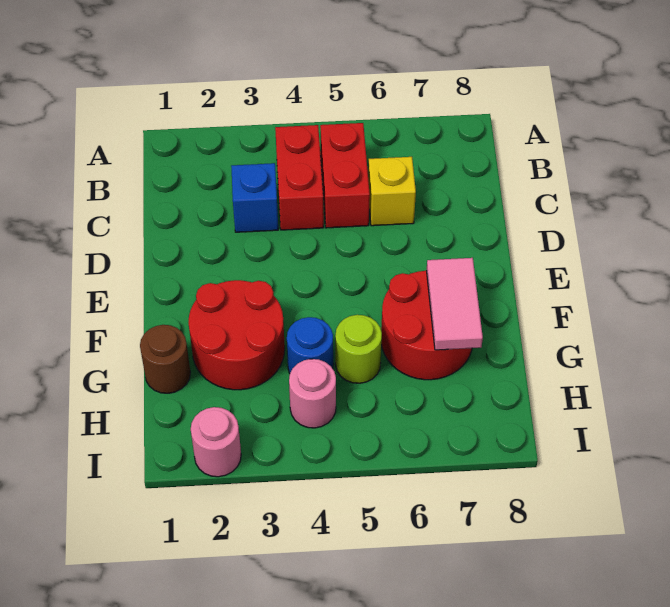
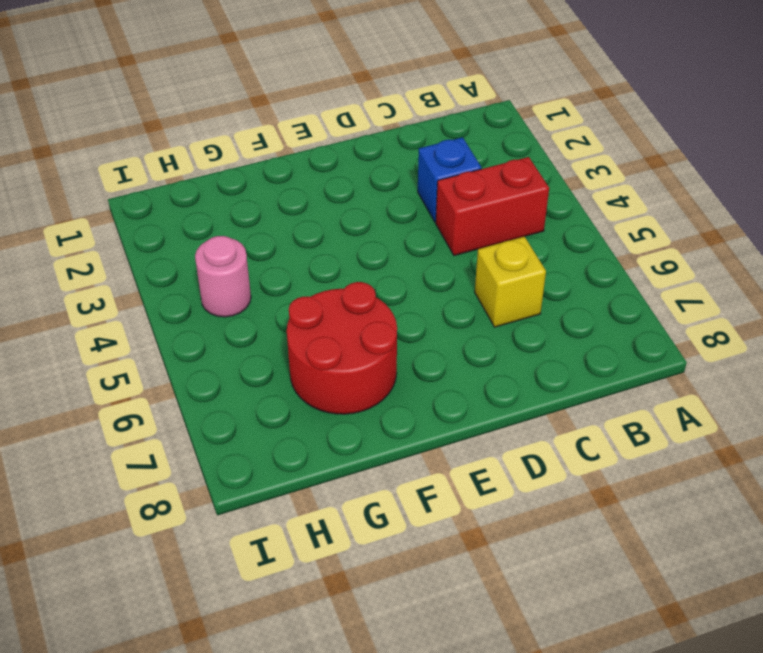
none -> red brick B5:C5 level 1
none -> red round brick F2:G3 level 1
none -> brown round brick G1 level 1

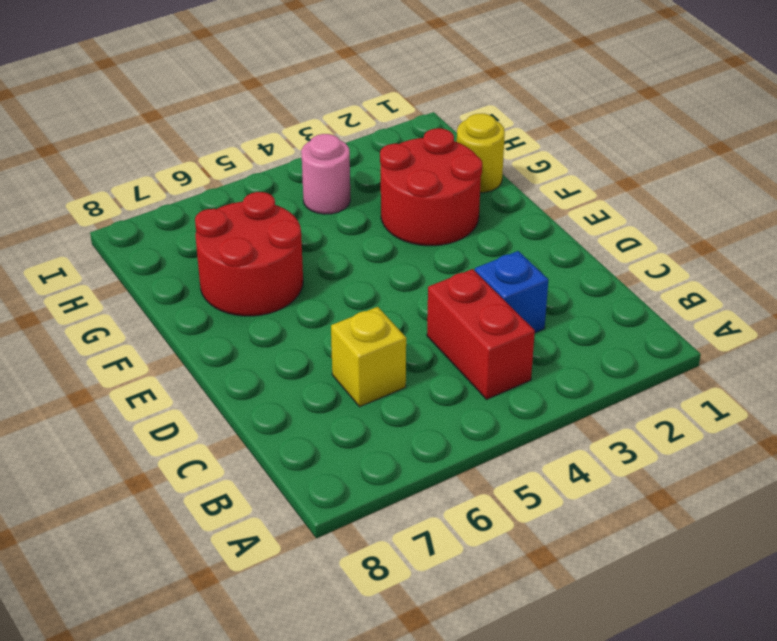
yellow round brick G1 level 1 -> brown round brick G1 level 1
none -> red brick B5:C5 level 1
none -> blue round brick G4 level 1
none -> lime round brick G5 level 1

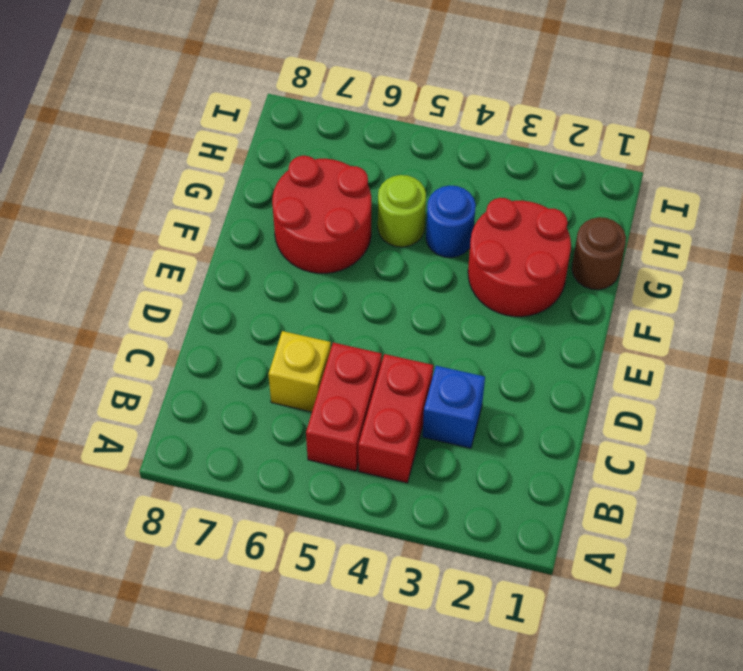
none -> pink round brick H4 level 1
none -> pink round brick I2 level 1
none -> pink tile F7:G7 level 2

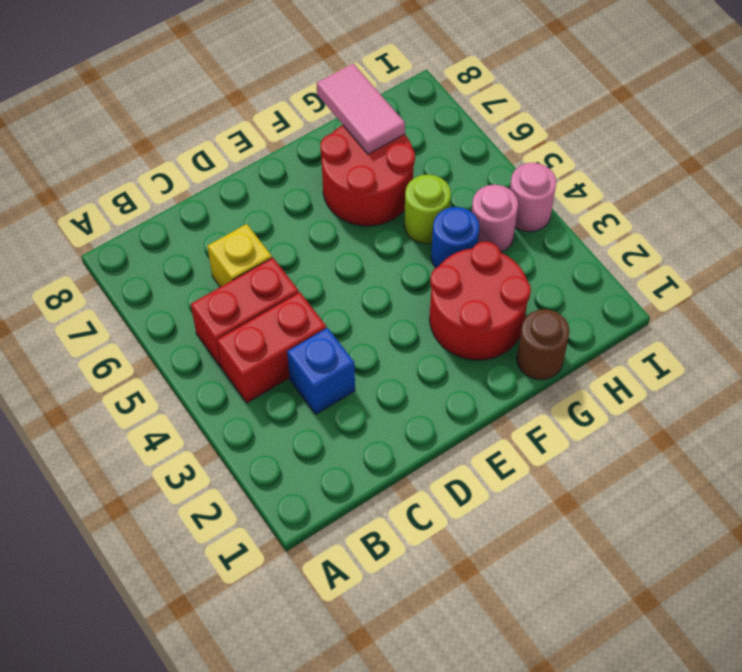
pink tile G7:G8 level 2 -> pink tile F7:G7 level 2
pink round brick I4 level 1 -> pink round brick I2 level 1

